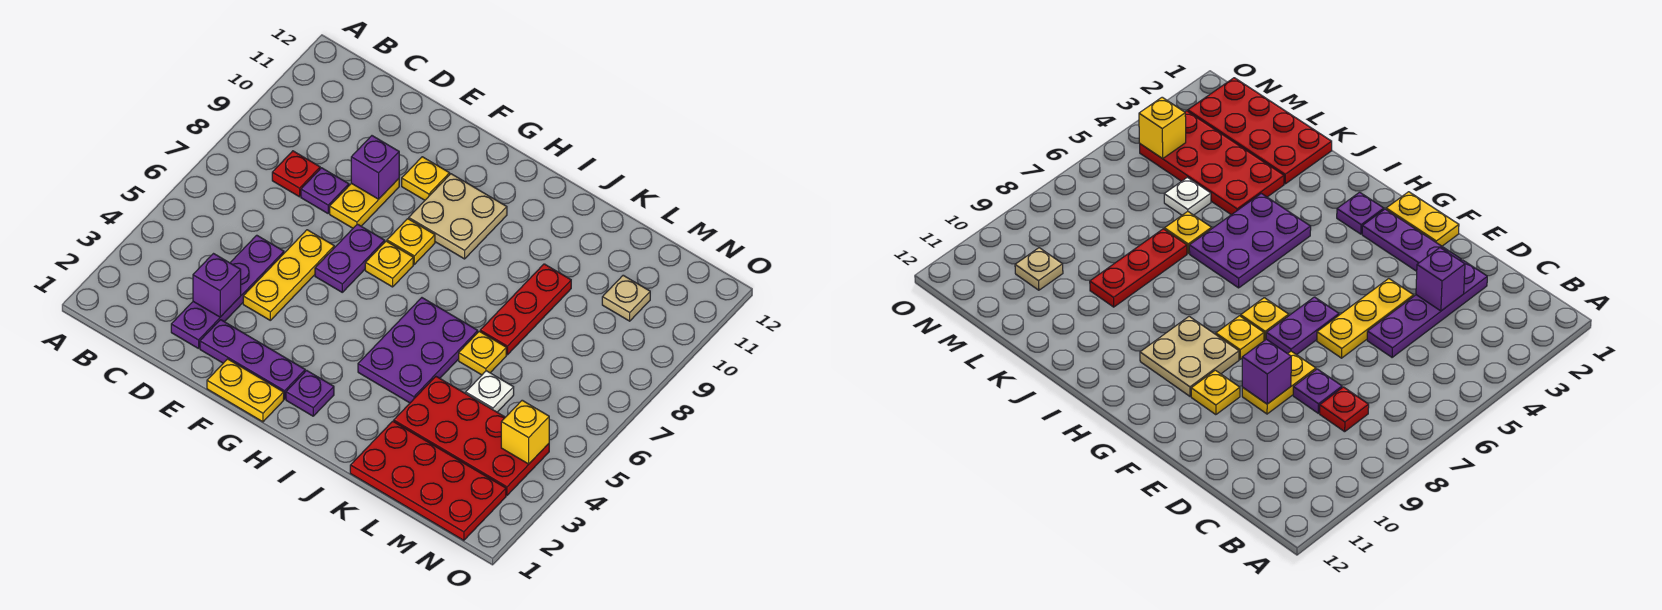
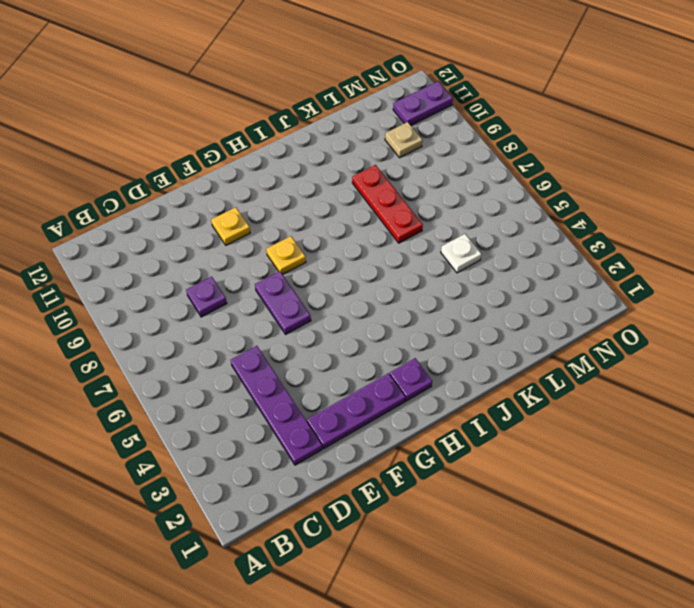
purple plate N11:O11 level 1 -> none
none -> red plate C8 level 1
none -> yellow plate E4:E6 level 1
none -> yellow plate E8:E9 level 1

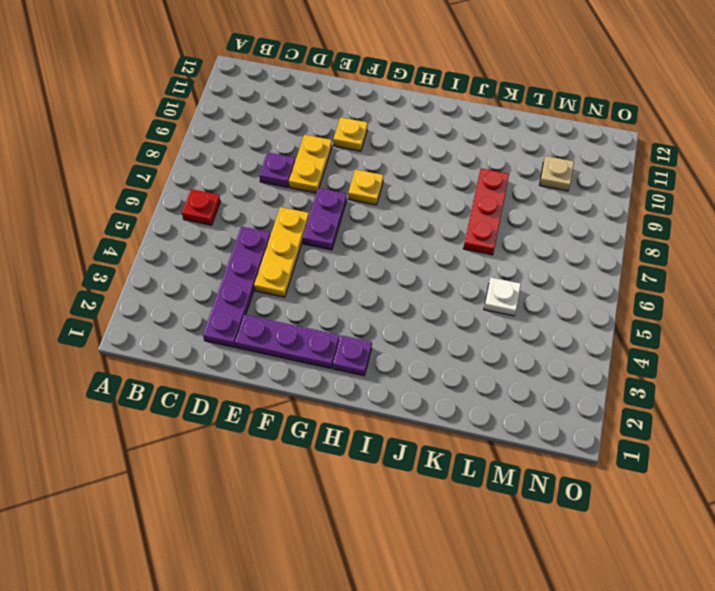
red plate B6 level 1 -> red plate C8 level 1
none -> yellow plate F1:G1 level 1
none -> yellow plate G7 level 1
none -> tan plate G9:H10 level 1

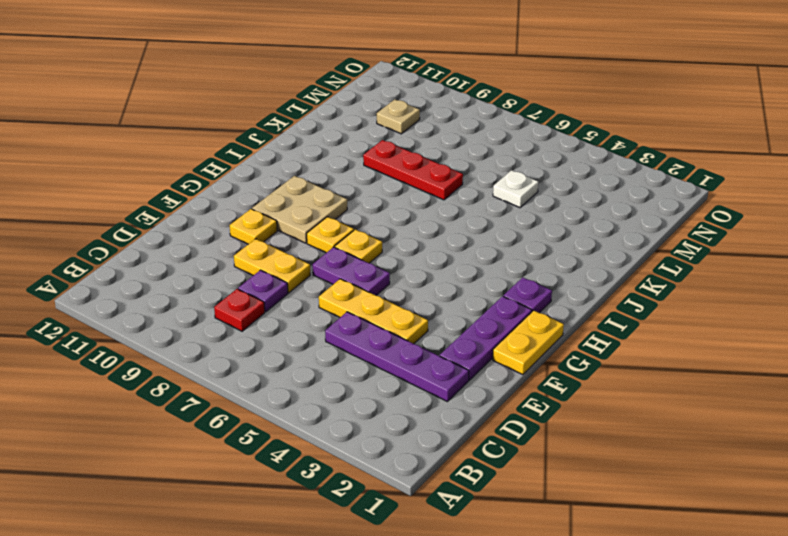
none -> purple plate I4:J6 level 1
none -> red plate K1:N2 level 1
none -> red plate K3:N4 level 1

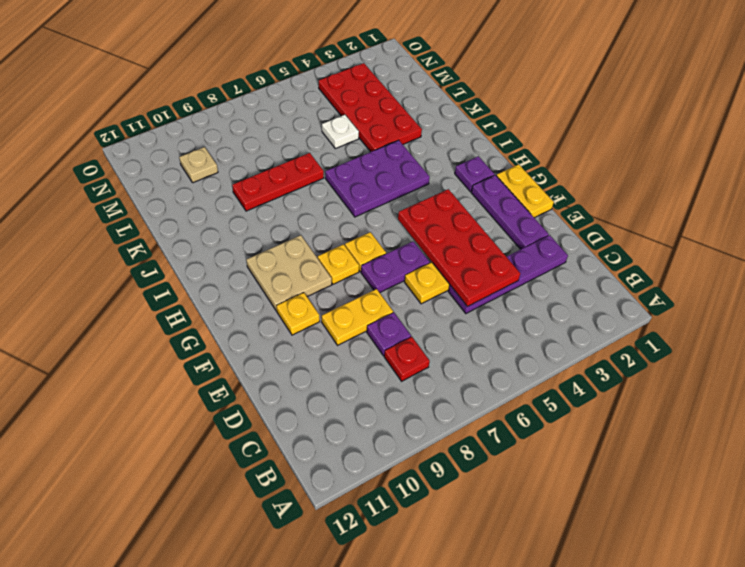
red plate D4:G5 level 2 -> red plate K1:N2 level 1
none -> yellow plate K6 level 1
none -> purple brick D3 level 2
none -> purple brick E9 level 2

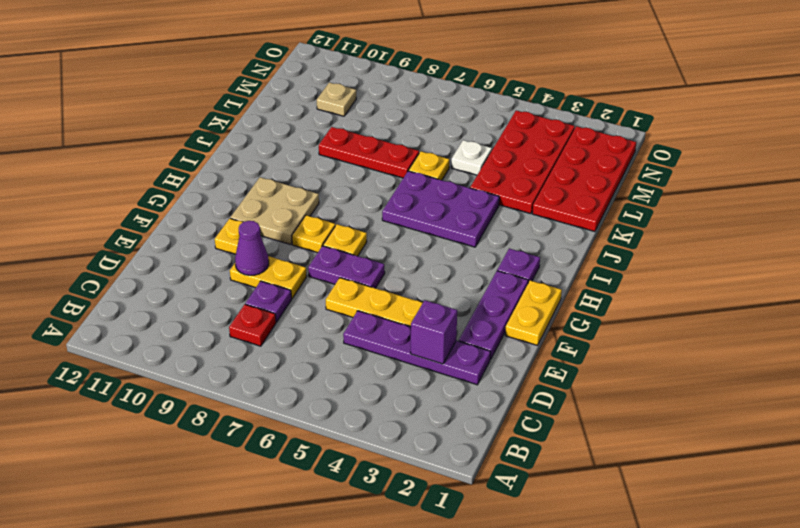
purple cone E9 level 2 -> purple brick E9 level 2
none -> yellow brick N4 level 2

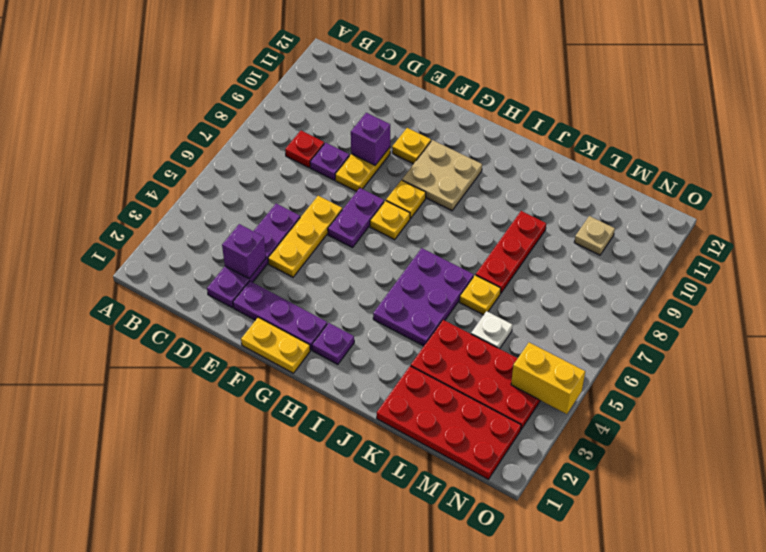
yellow brick N4:O4 level 2 -> yellow brick N4 level 2

